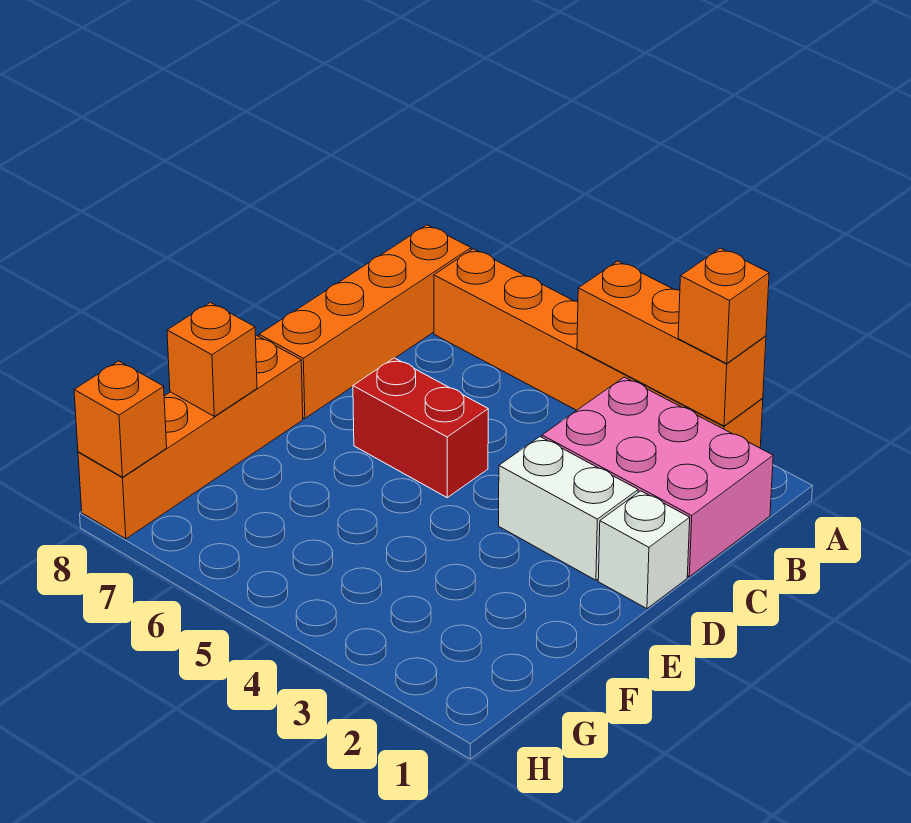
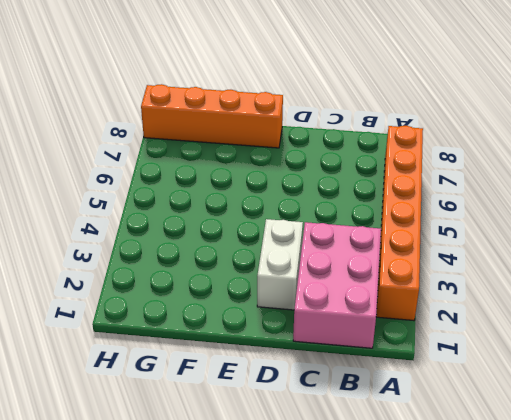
none -> orange brick A8:D8 level 1
none -> white brick D1 level 1

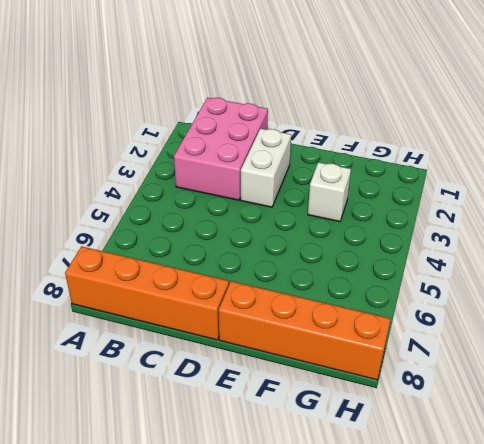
white brick F3 level 1 -> white brick D1 level 1
none -> orange brick A2:A7 level 1
none -> red brick D5:D6 level 1

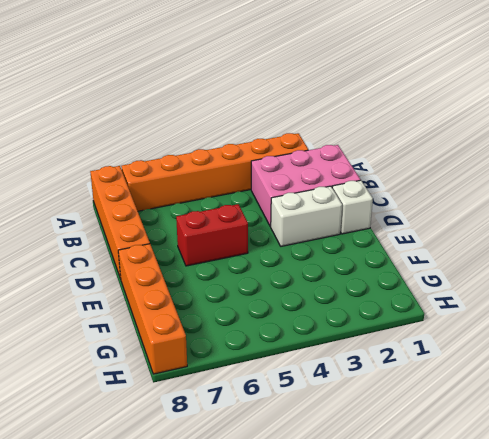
none -> orange brick A2:A4 level 2
none -> orange brick F8 level 2

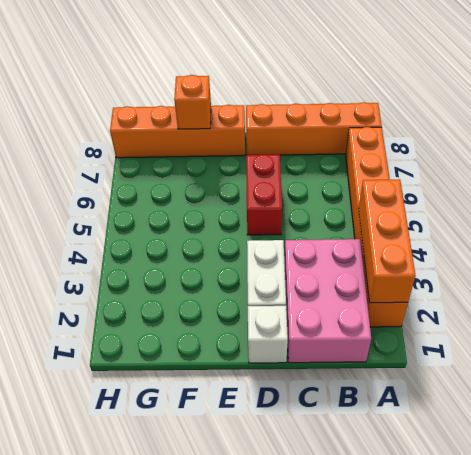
none -> orange brick H8 level 2
none -> orange brick A2 level 3

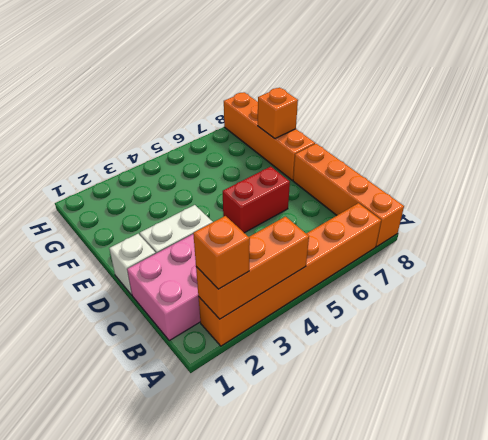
none -> orange brick H8 level 2

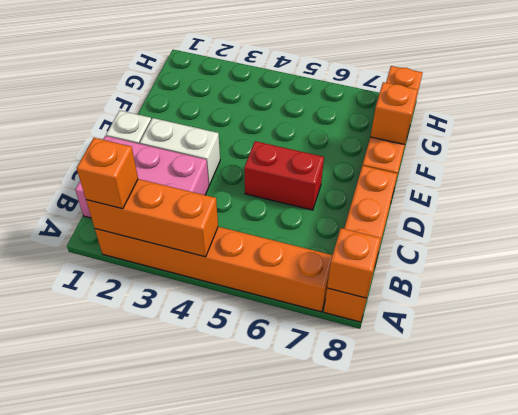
orange brick A8 level 2 -> orange brick H8 level 2

